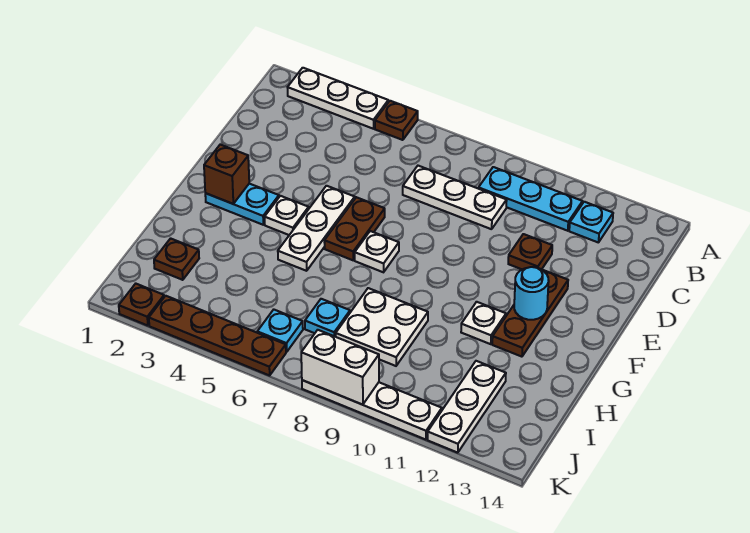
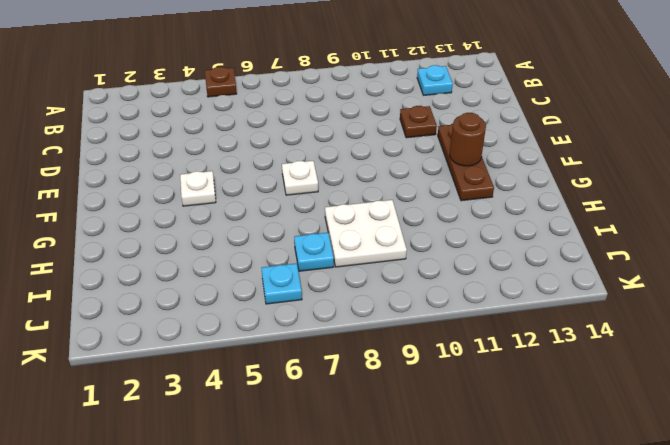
brown round brick F12 level 2 -> cyan round brick F12 level 2
none -> white plate A2:A4 level 1
none -> cyan plate B9:B11 level 1
none -> white plate C7:C9 level 1

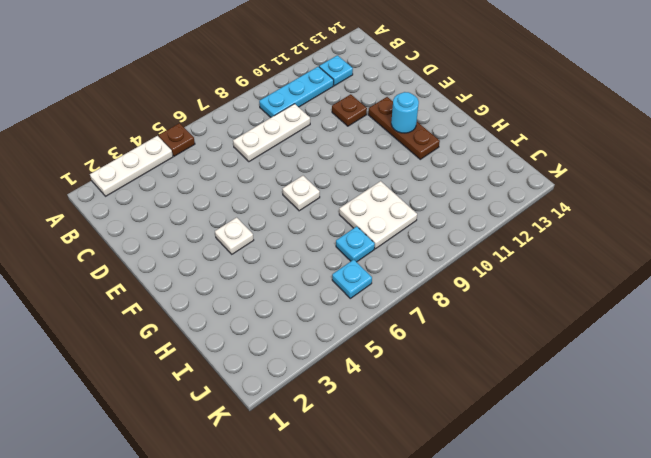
none -> white plate E5:G5 level 1
none -> brown plate E6:F6 level 1
none -> cyan plate F2:F3 level 1

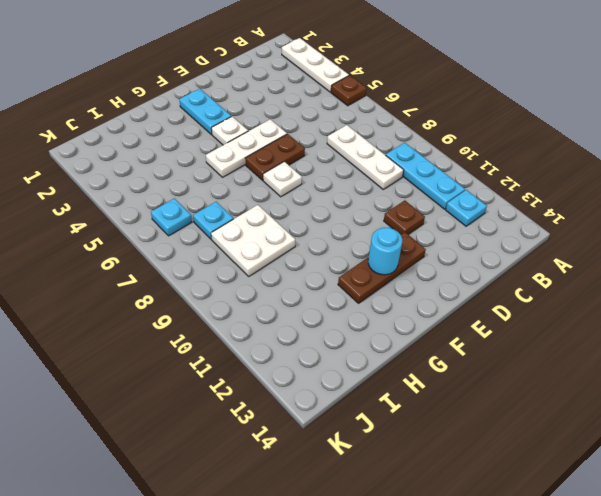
none -> white plate G11 level 1
none -> brown plate I2 level 1
none -> white plate I12:K12 level 1

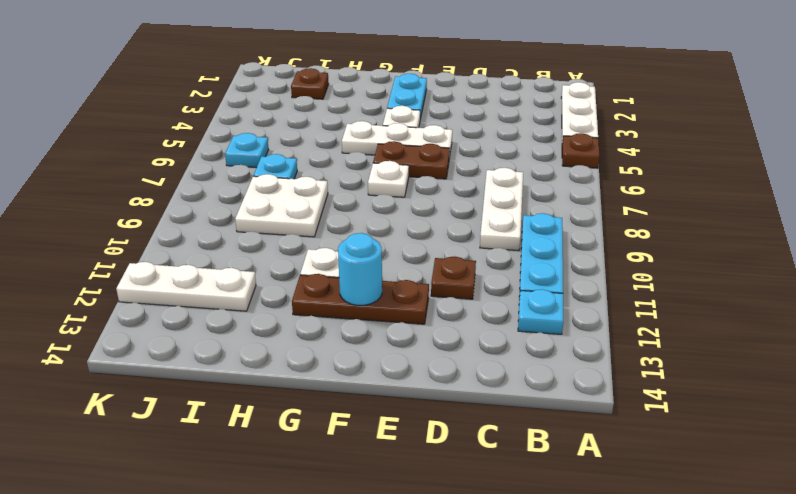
none -> brown plate K2 level 1
none -> brown plate K3:K6 level 1
none -> white plate K8:K11 level 1

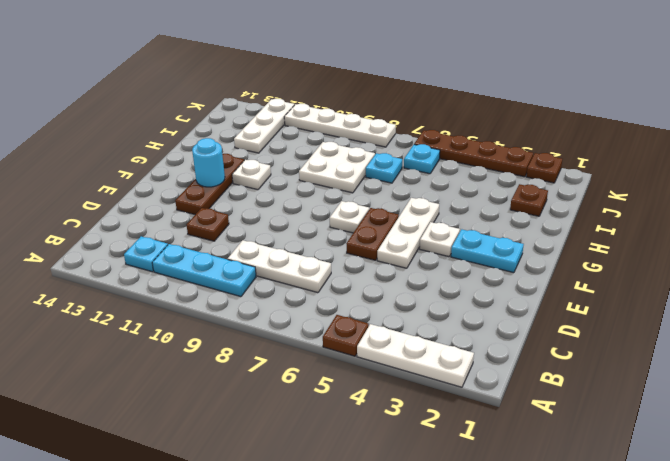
none -> brown brick F2 level 2
none -> white brick K8:K9 level 2

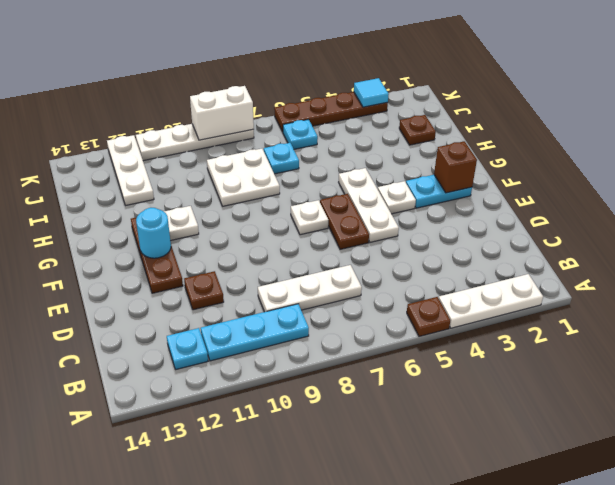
cyan tile K3 level 2 -> none
none -> brown plate K2 level 1

